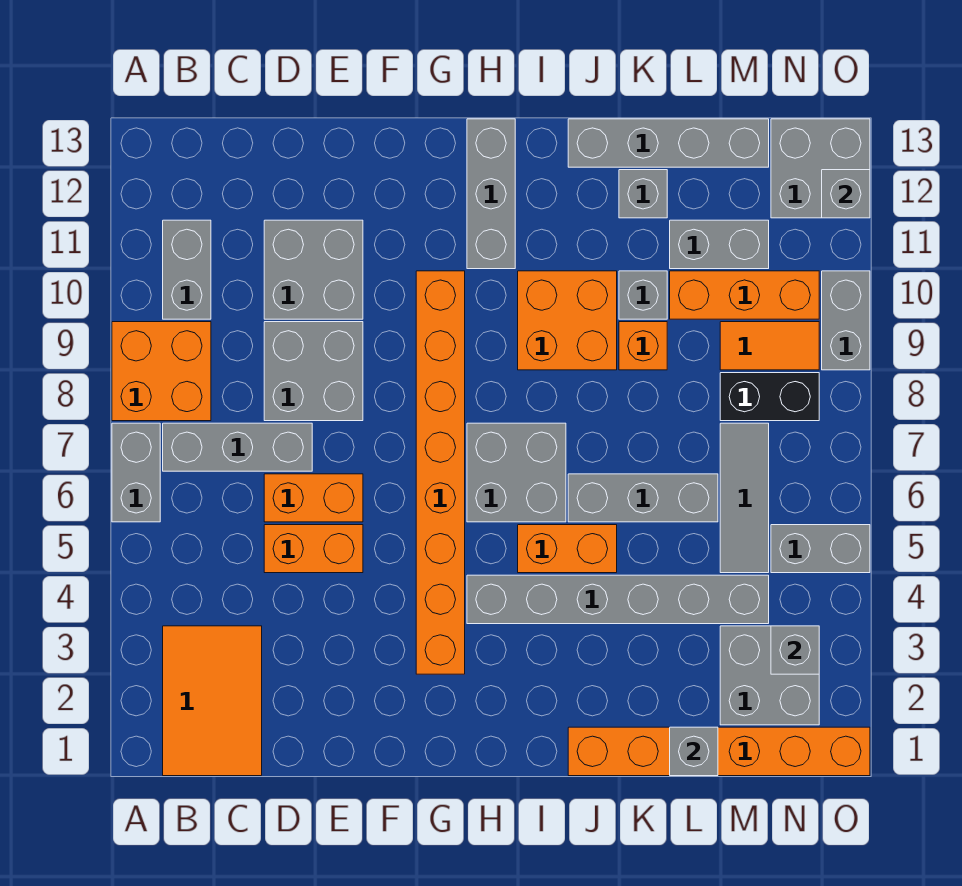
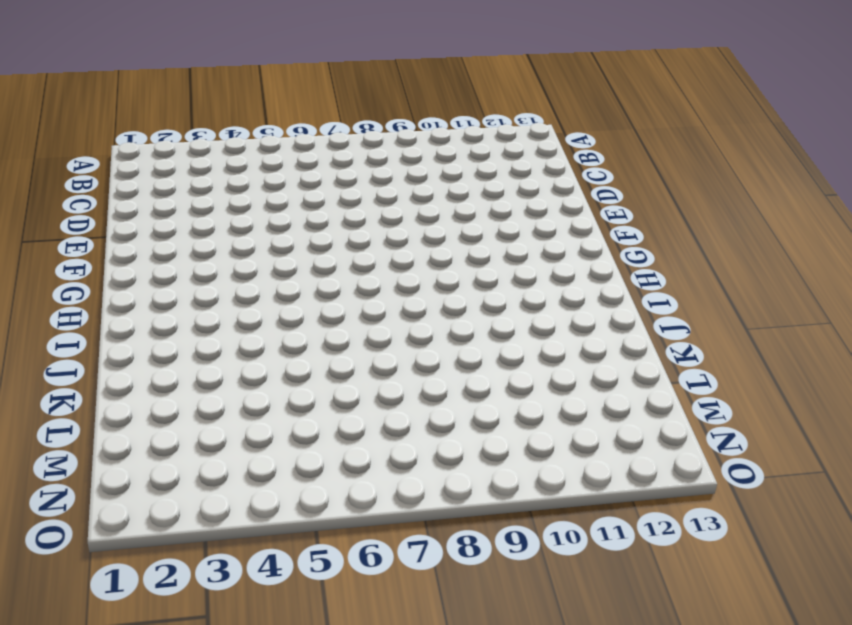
none -> grey brick A6:A7 level 1
none -> orange brick A8:B9 level 1
none -> orange tile B1:C3 level 1
none -> grey brick B7:D7 level 1

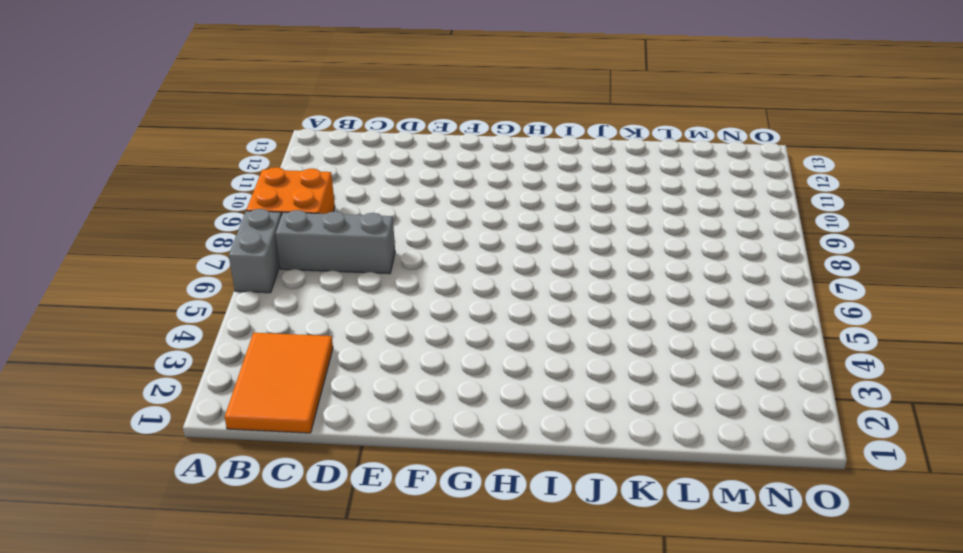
none -> grey brick B10:B11 level 1
none -> orange brick D5:E5 level 1
none -> orange brick D6:E6 level 1
none -> grey brick D8:E9 level 1

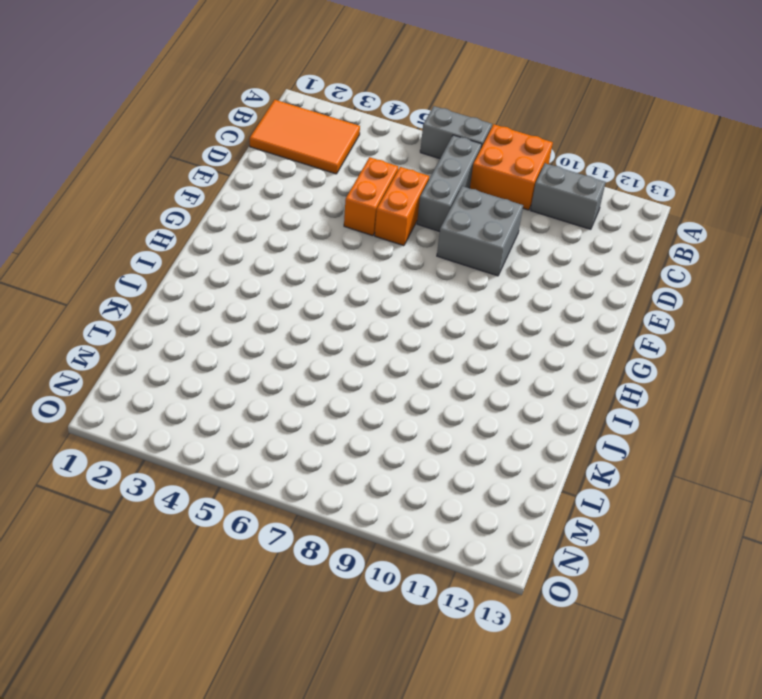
none -> grey brick D10:E11 level 1
none -> orange brick G3:G10 level 1
none -> grey brick H4:M4 level 1
none -> grey brick H6:I7 level 1

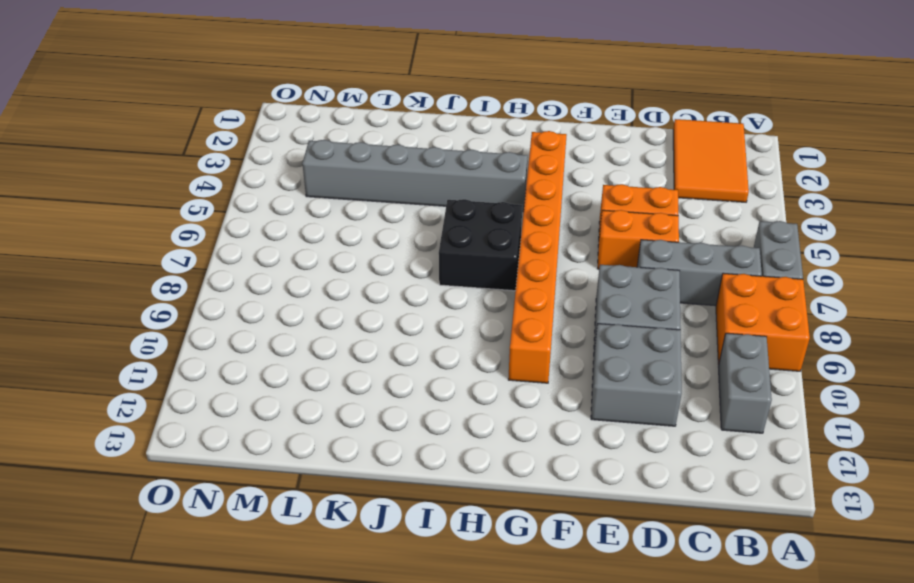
black brick H6:I7 level 1 -> grey brick H6:I7 level 1
none -> grey brick H11:H13 level 1
none -> orange brick I5:J5 level 1
none -> orange brick I9:J10 level 1
none -> orange brick J1:O1 level 1

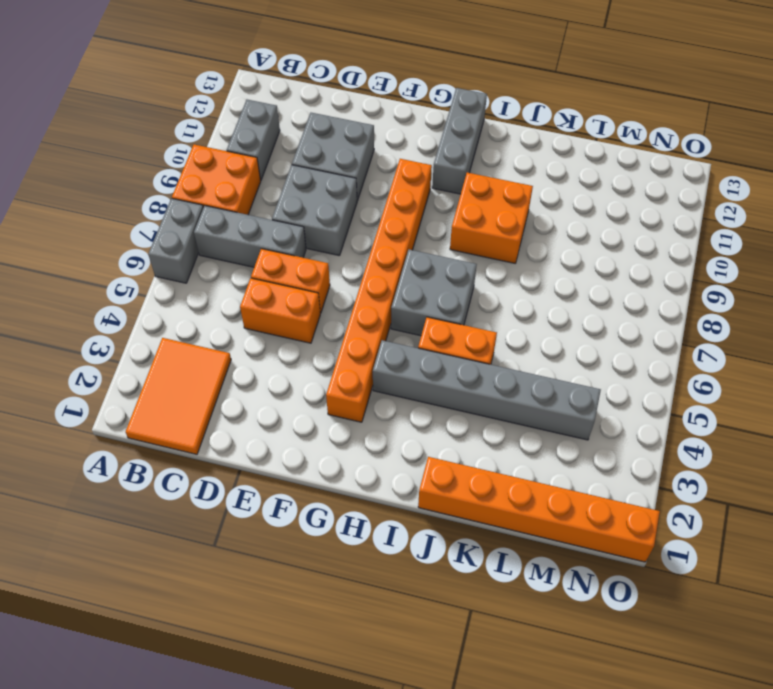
none -> grey brick J6:L6 level 1
none -> grey brick J13:M13 level 1
none -> orange brick K9 level 1
none -> grey brick K10 level 1

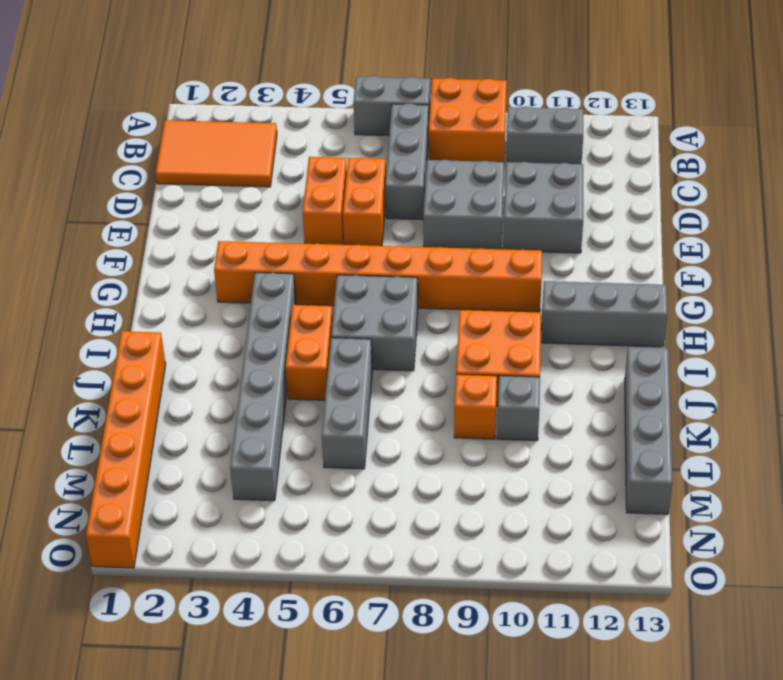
none -> grey brick K12 level 1
none -> orange brick L10:N10 level 1
none -> grey brick L11:M11 level 1
none -> grey brick M2:N3 level 1

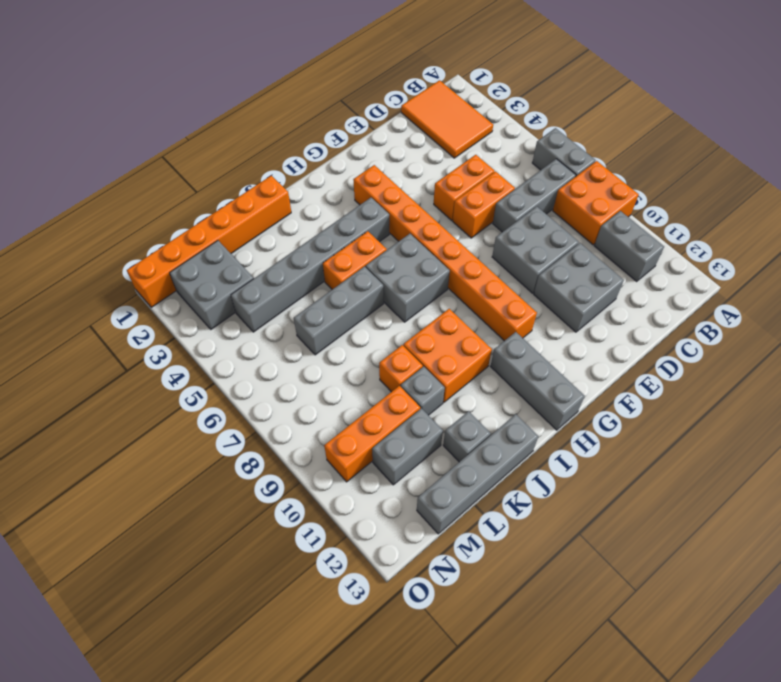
none -> grey tile M5:M7 level 1
none -> black brick M8:N8 level 1
none -> orange tile M9:N9 level 1
none -> grey brick N5:O5 level 1

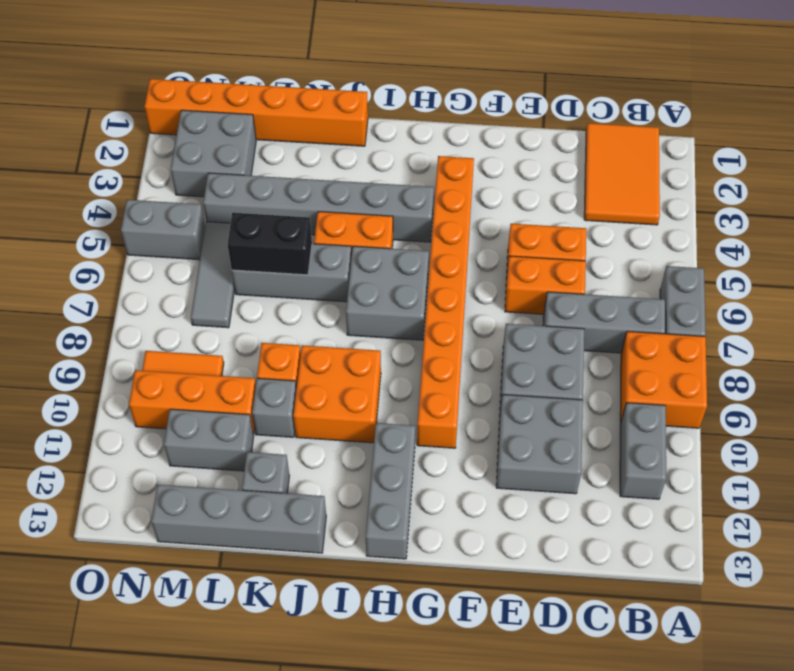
black brick K6:L6 level 2 -> black brick M8:N8 level 1
none -> grey brick N12:O13 level 1
none -> grey brick O9:O10 level 1
none -> grey brick L1 level 2
none -> grey brick N3 level 2

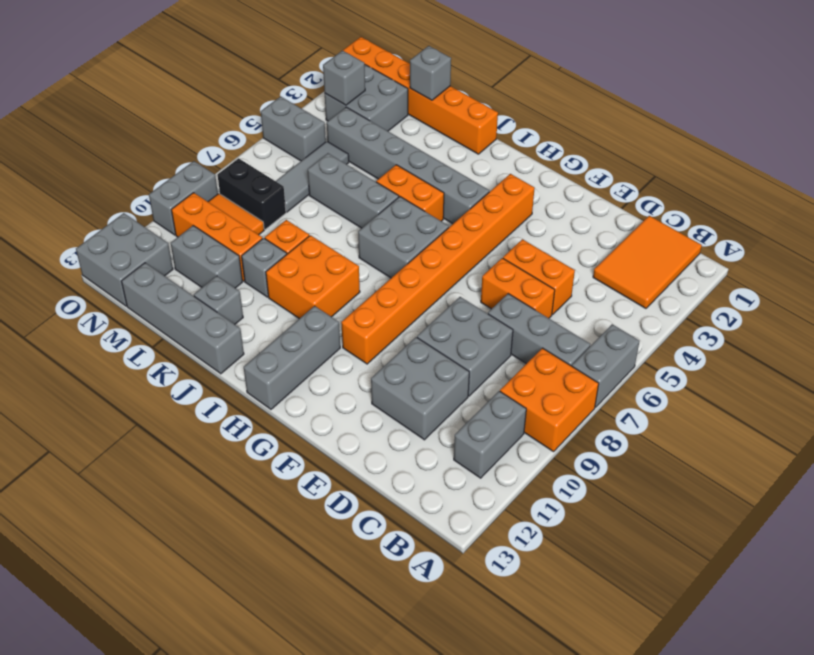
none -> grey brick O12 level 2

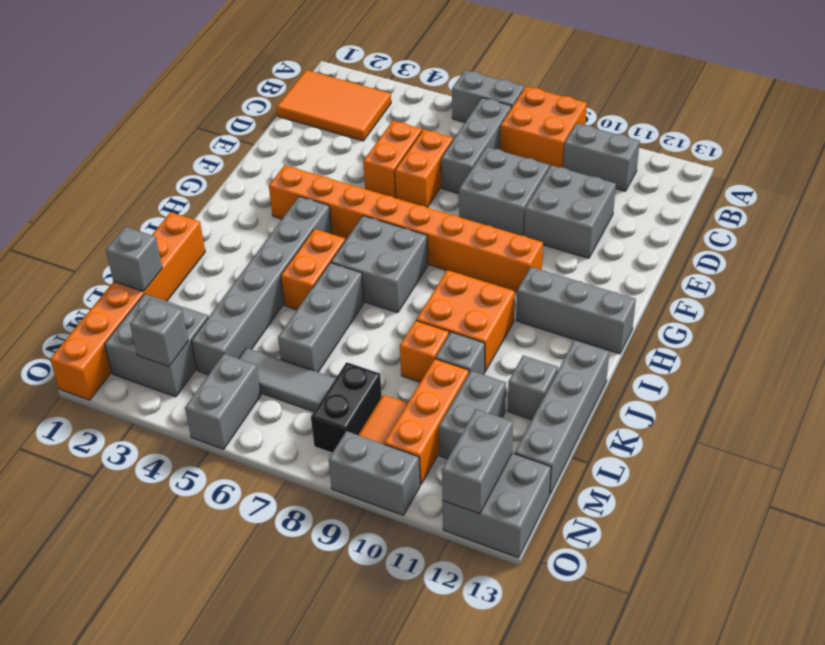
grey brick N12:O12 level 2 -> grey brick O12 level 2

